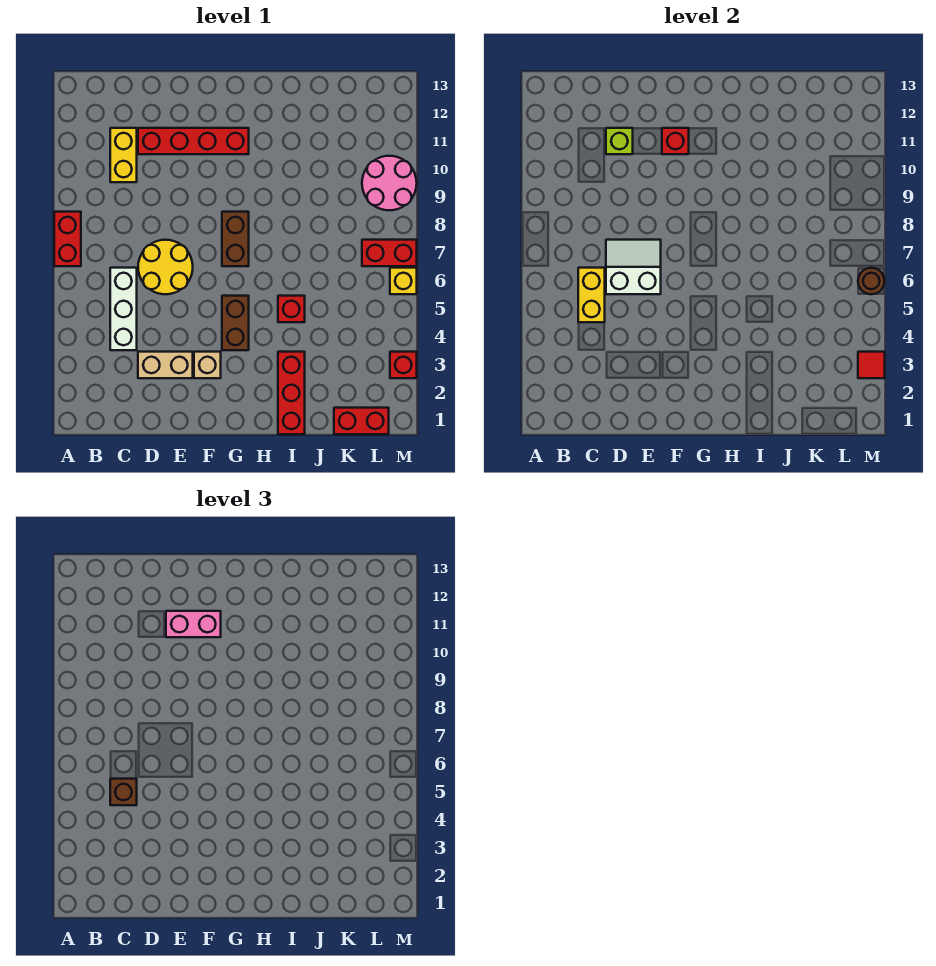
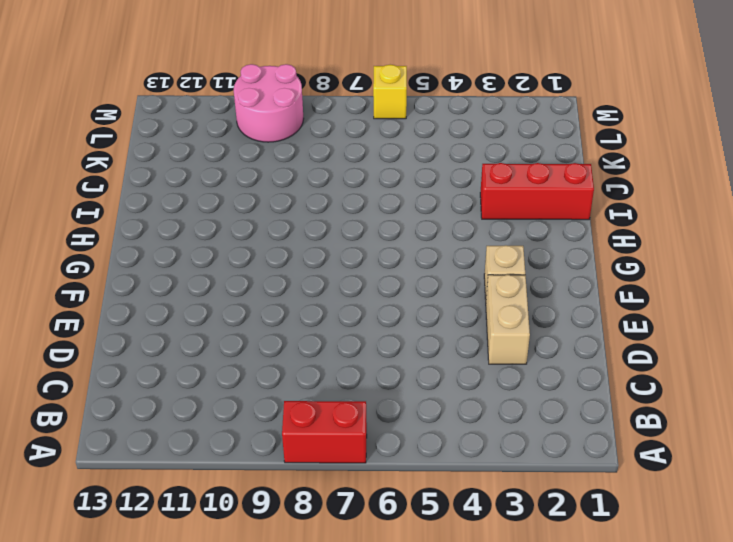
none -> white brick C4:C6 level 1
none -> yellow brick C10:C11 level 1
none -> yellow round brick D6:E7 level 1

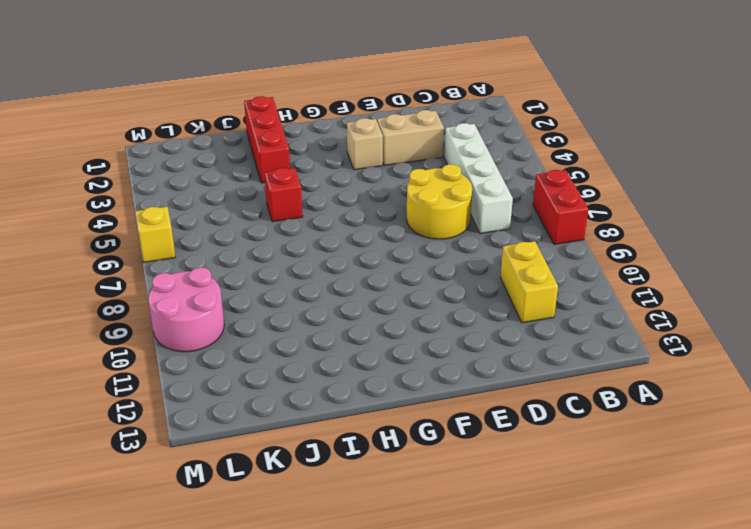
white brick C4:C7 level 1 -> white brick C4:C6 level 1
none -> red brick D11:G11 level 1
none -> brown brick G4:G5 level 1
none -> brown brick G7:G8 level 1

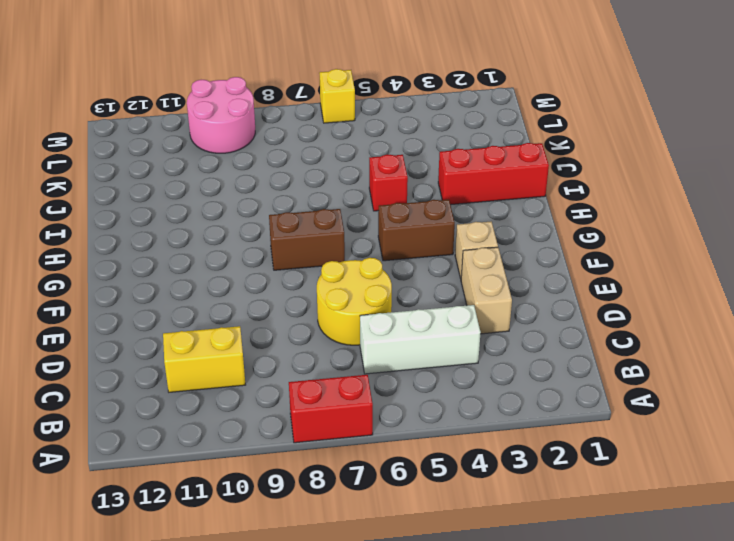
none -> red brick D11:G11 level 1
none -> red brick K1:L1 level 1
none -> red brick L7:M7 level 1

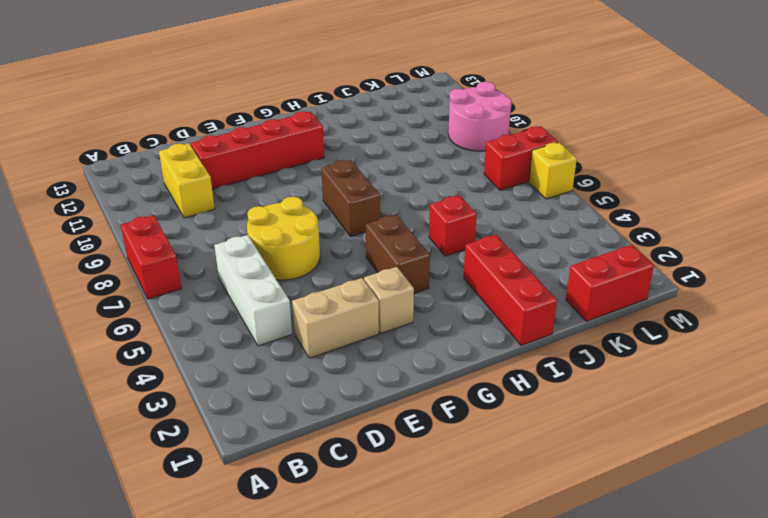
none -> red brick M3 level 1
none -> yellow brick C5:C6 level 2
none -> white slope D6:E7 level 2 top 6

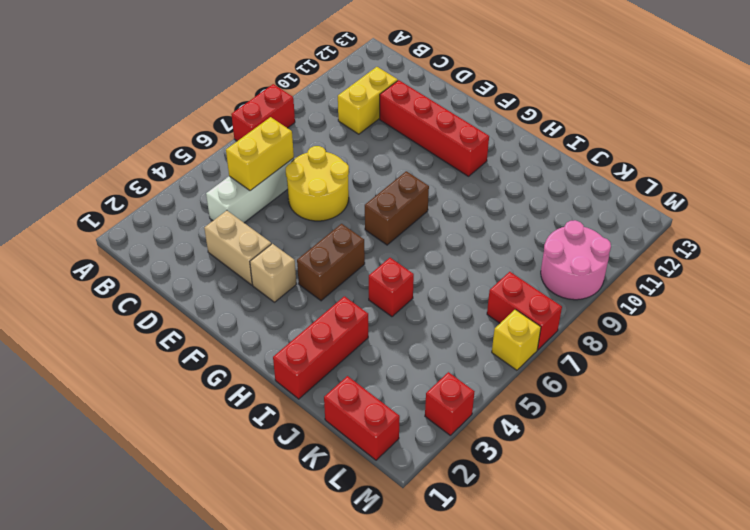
none -> white slope D6:E7 level 2 top 6
none -> lime brick D11 level 2
none -> red brick F11 level 2

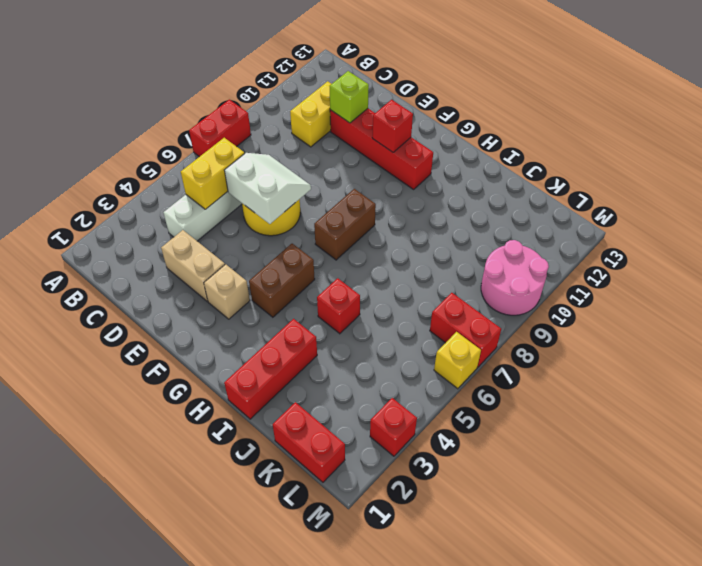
none -> red tile M3 level 2
none -> brown round brick M6 level 2
none -> brown brick C5 level 3

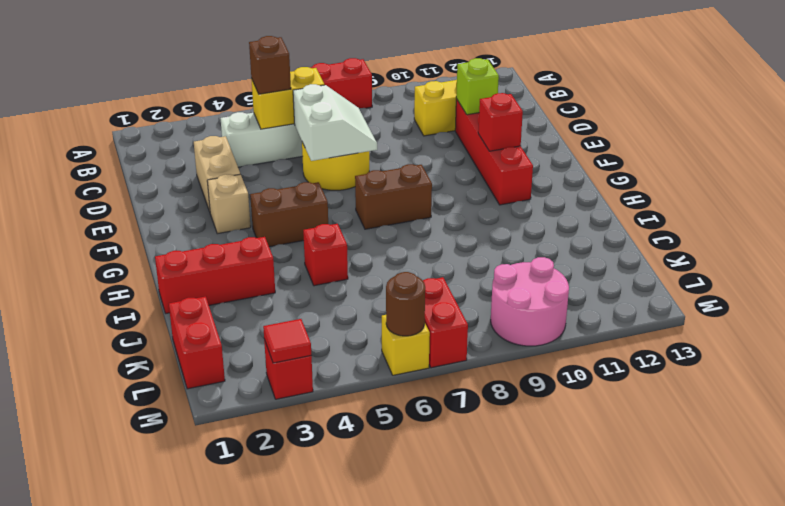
none -> pink brick E11:F11 level 3

